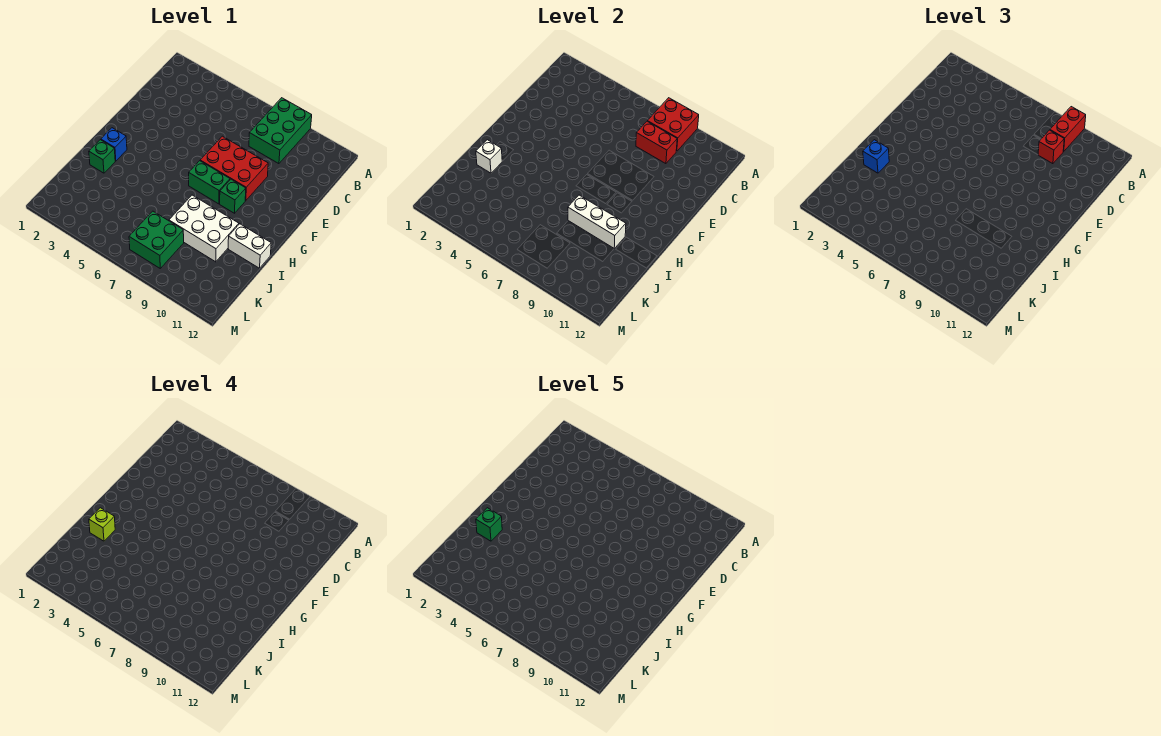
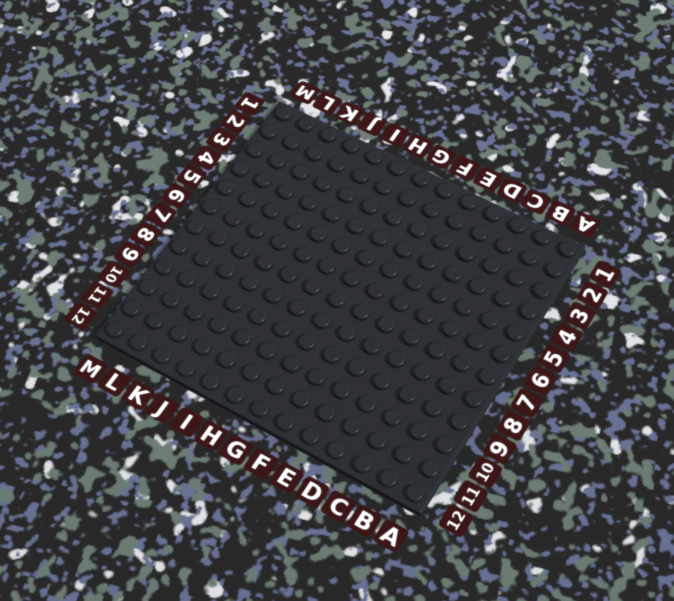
none -> green brick A8:C9 level 1
none -> red brick E7:F9 level 1
none -> green brick G7:G8 level 1

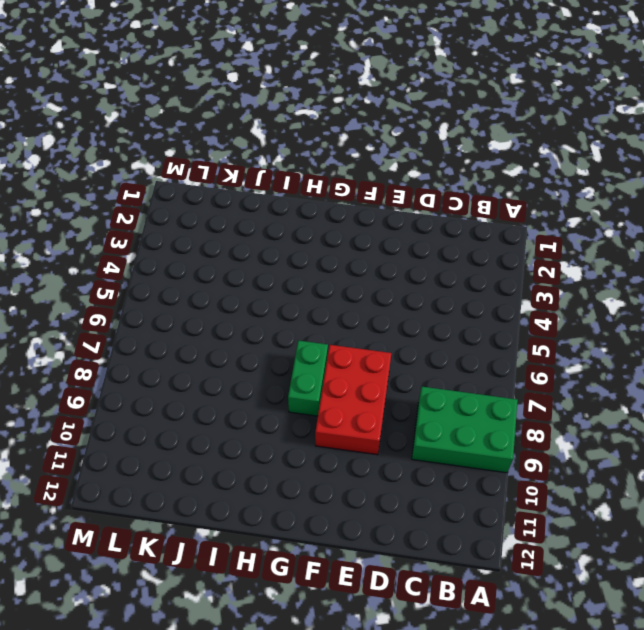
none -> green brick G9 level 1
none -> blue brick H2 level 1
none -> green brick I2 level 1

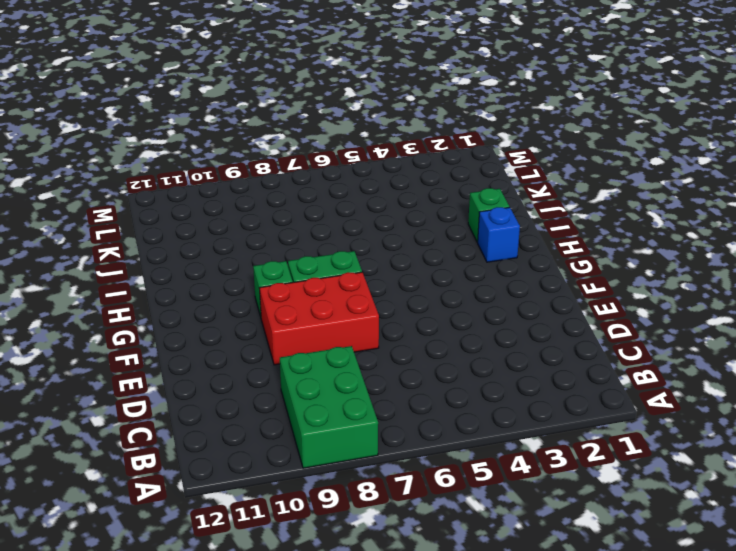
none -> white brick I8:J10 level 1
none -> white brick I11:I12 level 1
none -> green brick K7:L8 level 1

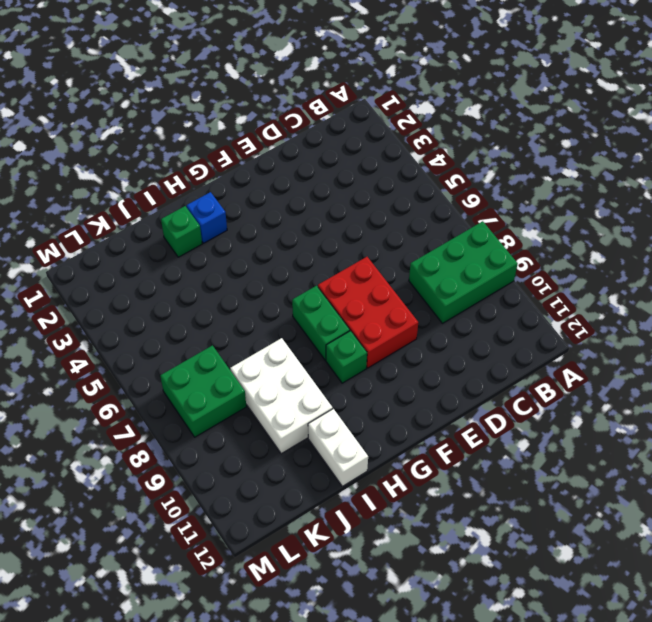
none -> red brick A8:B9 level 2
none -> red brick C8:C9 level 2
none -> white brick I2 level 2

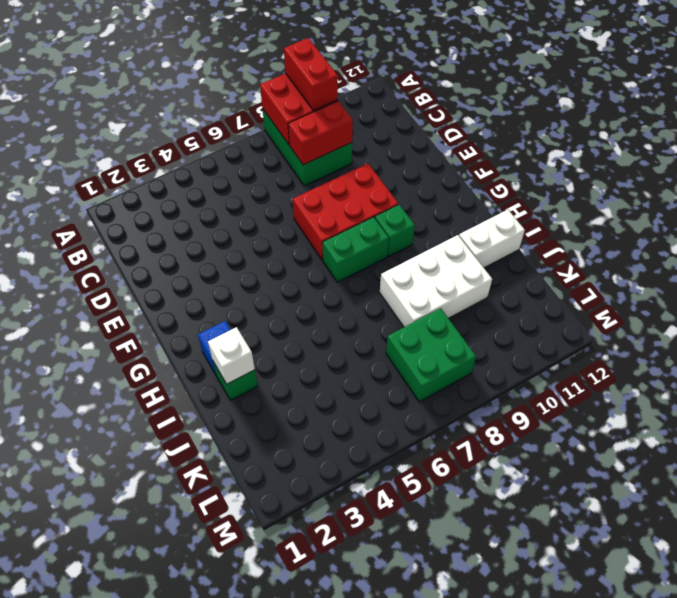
none -> white brick I8:I10 level 2
none -> red brick C9 level 3
none -> blue brick I2 level 3

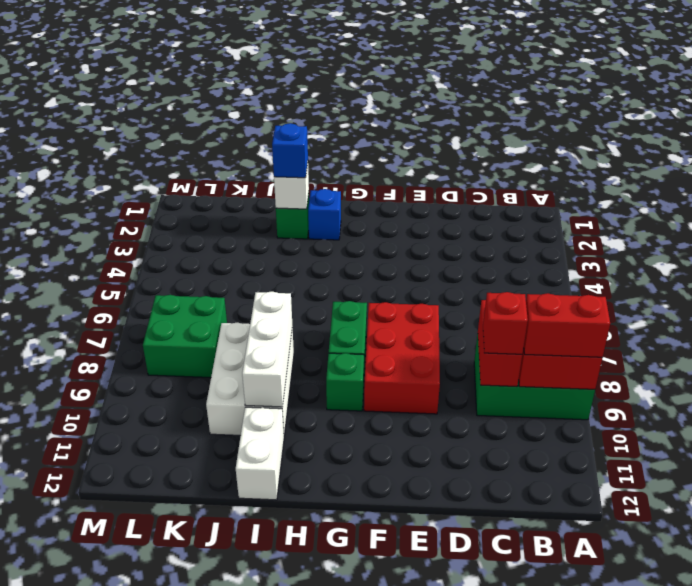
none -> lime brick I2 level 4
none -> green brick I2 level 5

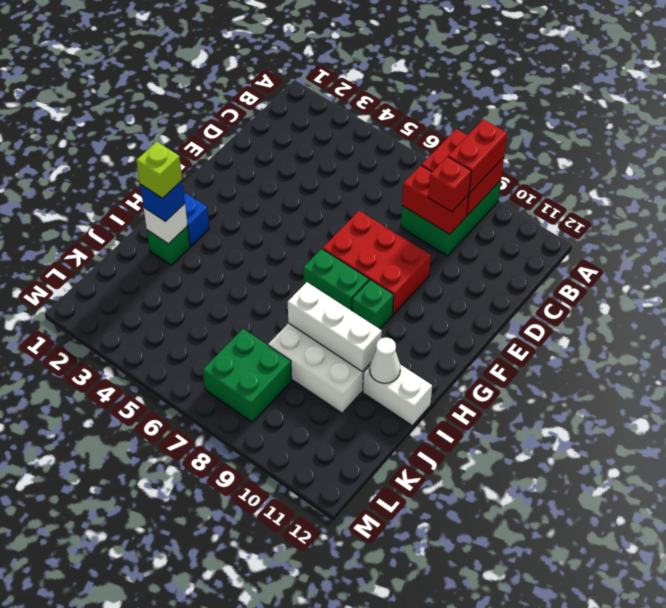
white cone I11 level 2 -> none
none -> green brick I2 level 5

